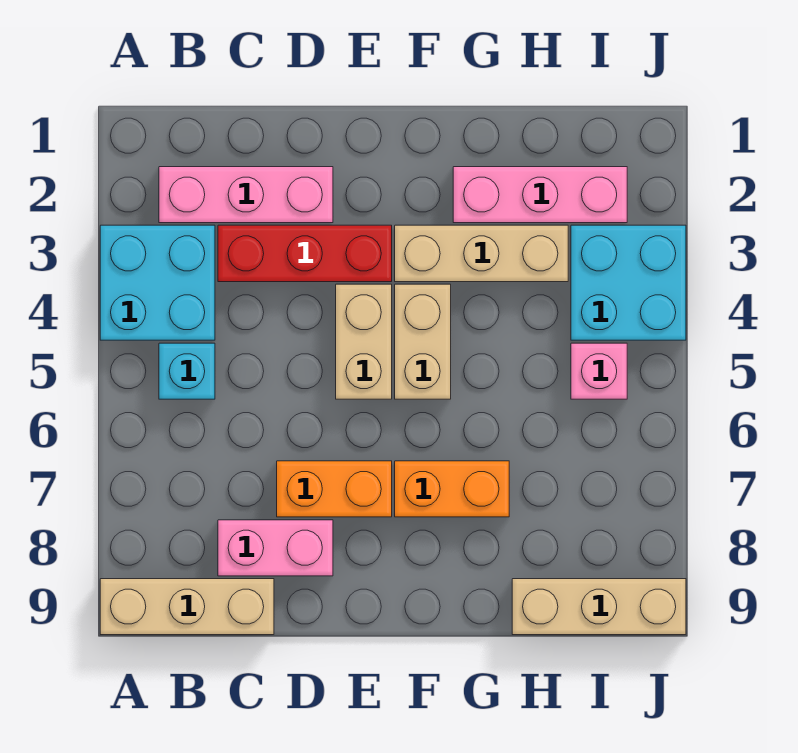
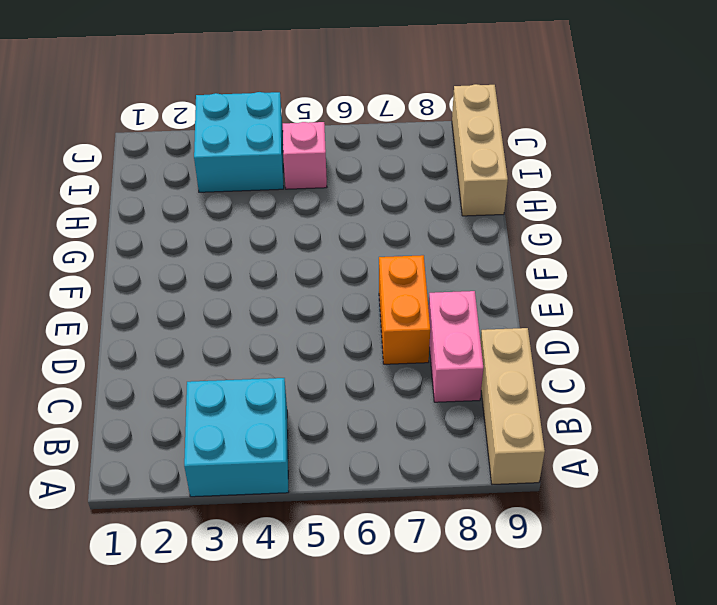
none -> pink brick B2:D2 level 1
none -> cyan brick B5 level 1
none -> red brick C3:E3 level 1

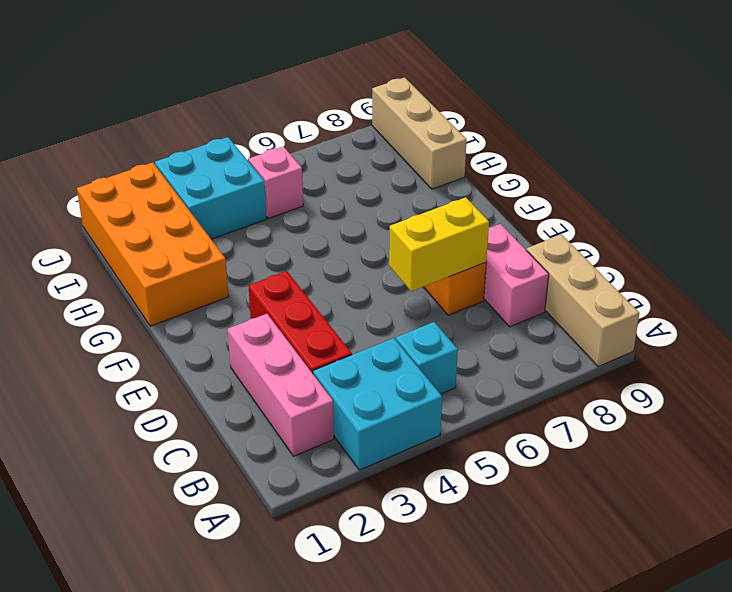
yellow brick D6:D7 level 2 -> none
orange brick G1:J2 level 1 -> pink brick G2:I2 level 1
none -> tan brick E4:E5 level 1
none -> tan brick F3:H3 level 1
none -> tan brick F4:F5 level 1

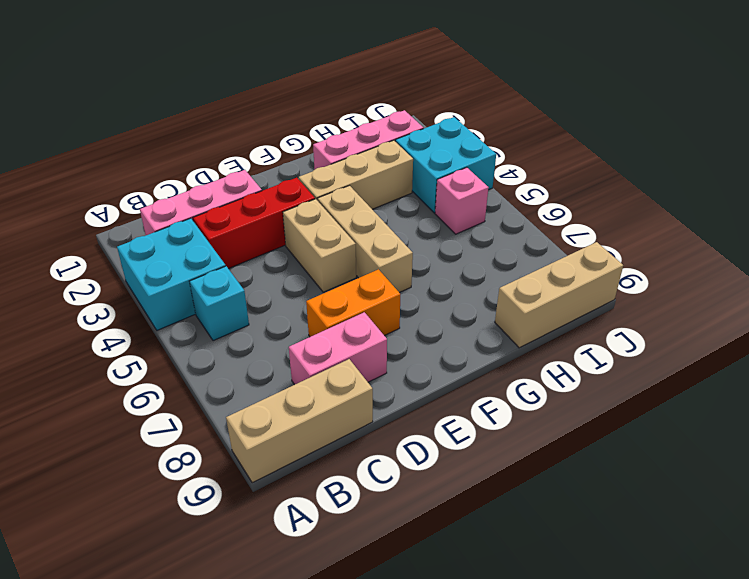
tan brick F4:F6 level 1 -> tan brick F4:F5 level 1
none -> orange brick F7:G7 level 1

